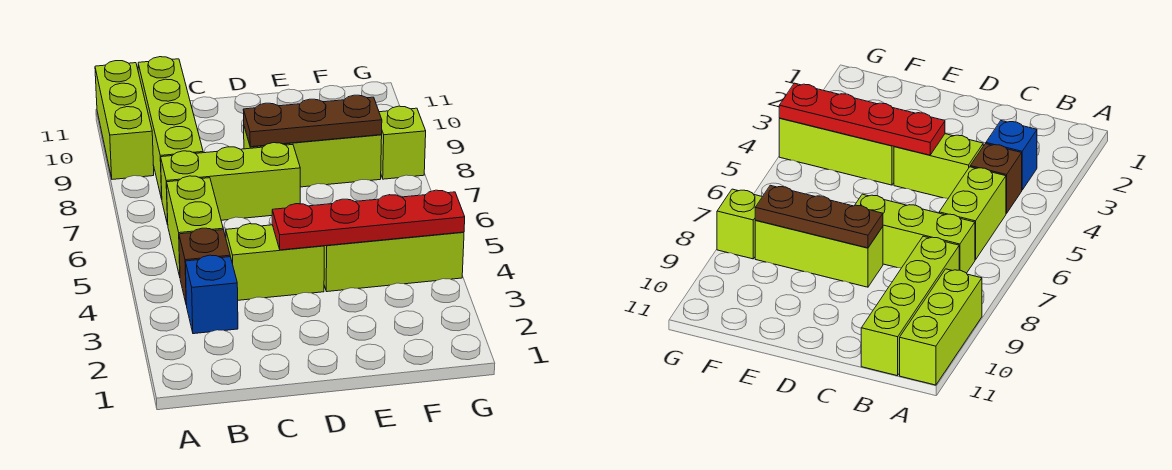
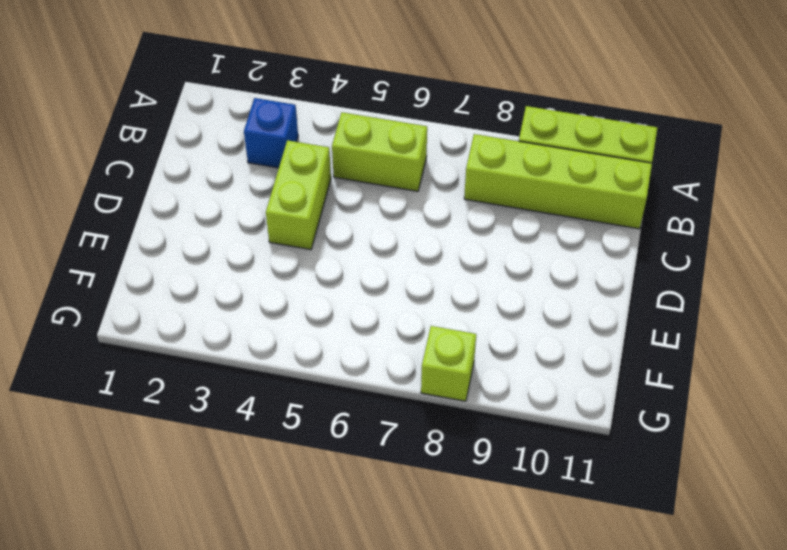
none -> brown brick B4 level 1
none -> lime brick B7:D7 level 1
none -> lime brick D8:F8 level 1

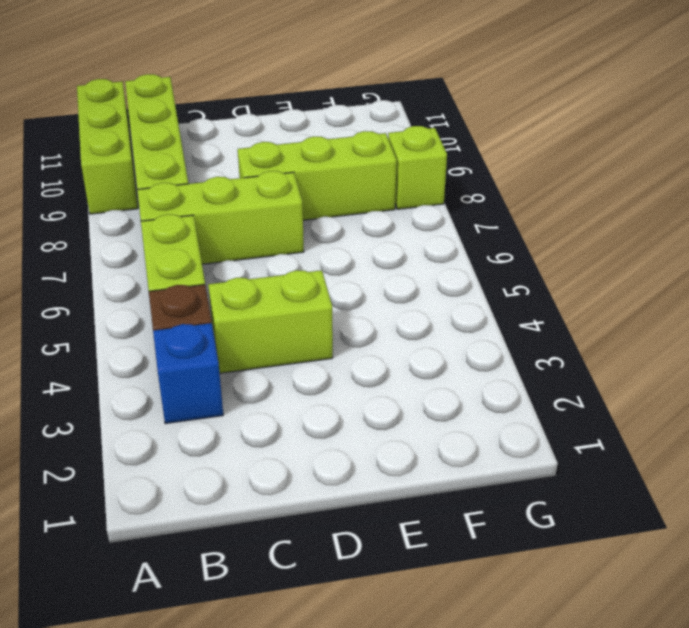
none -> lime brick E4:G4 level 1
none -> red plate D4:G4 level 2
none -> brown plate D8:F8 level 2

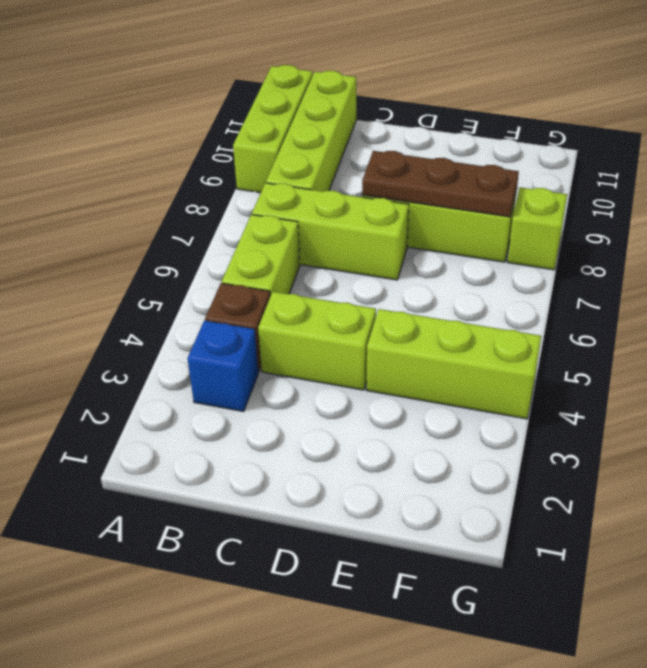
none -> red plate D4:G4 level 2

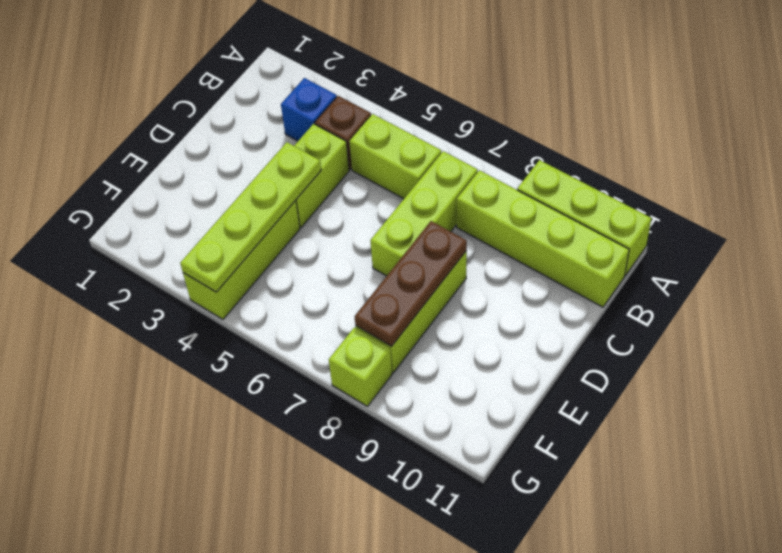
lime plate D4:G4 level 2 -> red plate D4:G4 level 2

